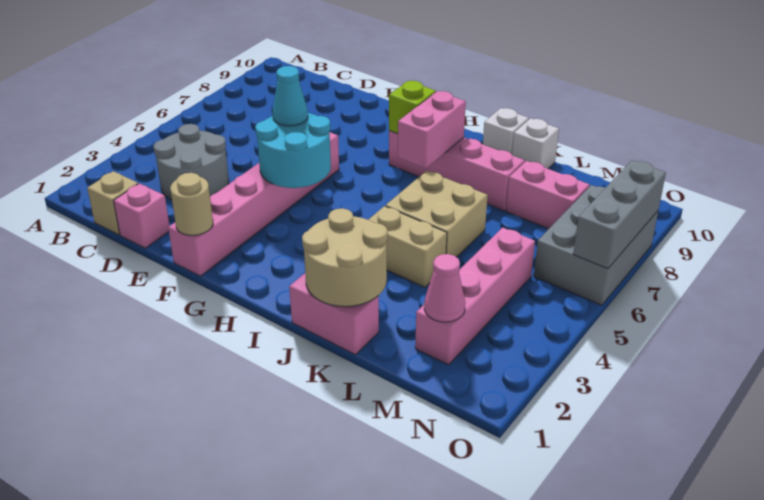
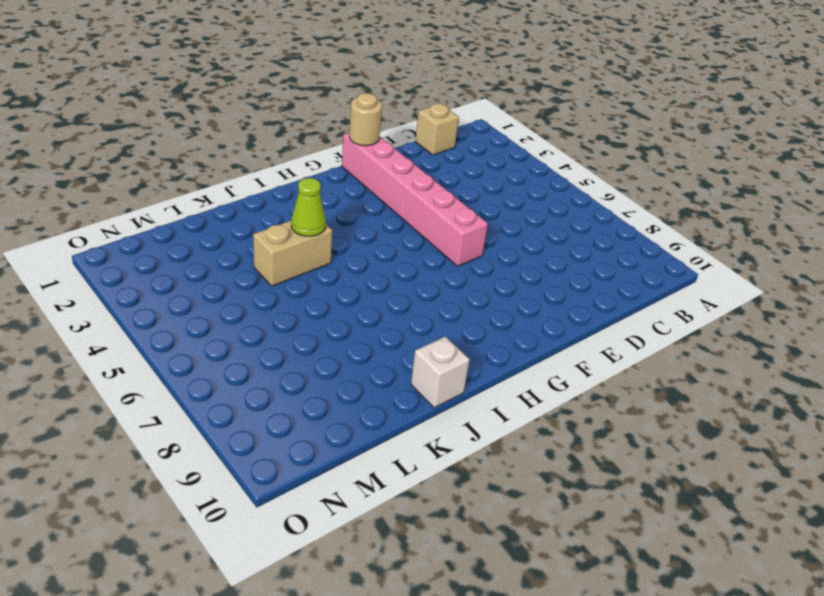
lime cone J4 level 2 -> none
none -> grey round brick C3:D4 level 1
none -> pink brick D1 level 1
none -> pink brick H8:K8 level 1

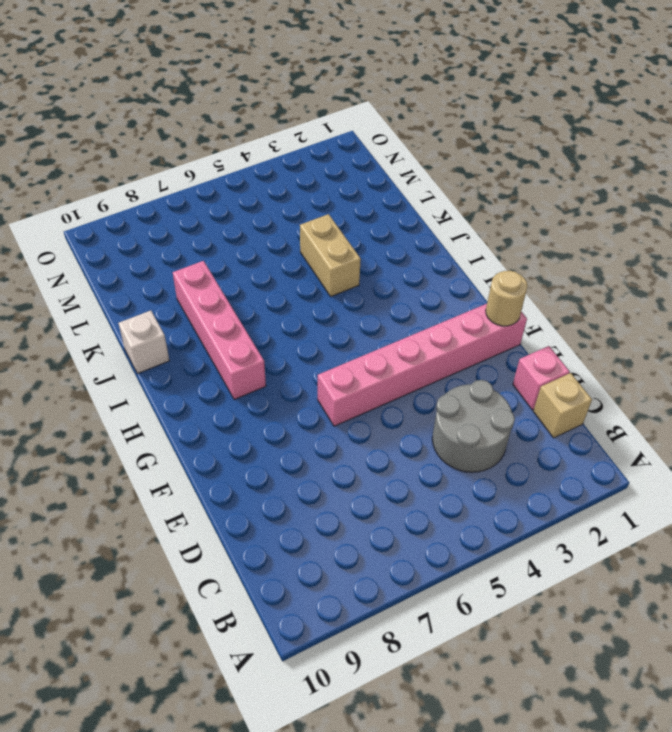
none -> pink brick J1:K1 level 1
none -> tan brick J5:K6 level 1
none -> white brick K10 level 1

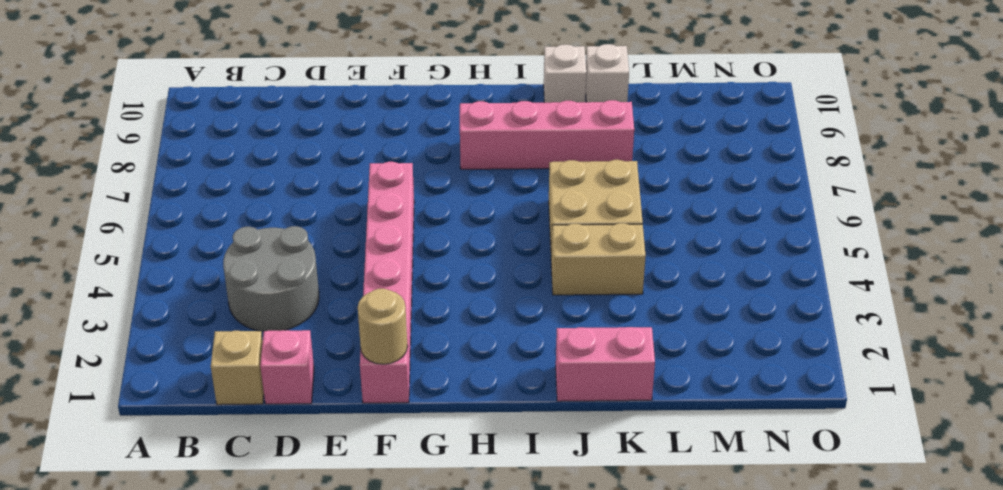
none -> pink brick L8:M8 level 1
none -> pink brick M2:M5 level 1
none -> grey brick N6:O8 level 1

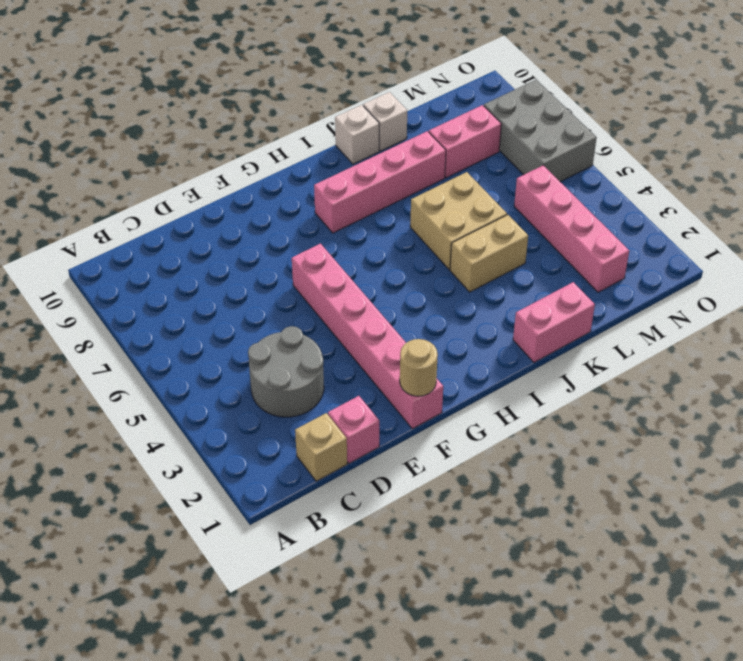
none -> cyan round brick F4:G5 level 2
none -> lime brick H8 level 2
none -> pink brick I7:I8 level 2

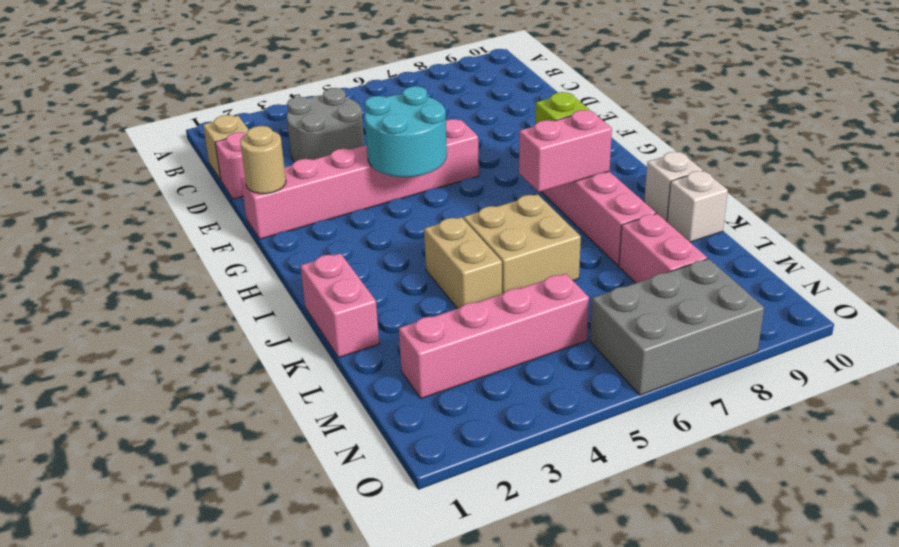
none -> tan round brick J1:K2 level 2
none -> pink cone M2 level 2
none -> grey brick O6:O8 level 2

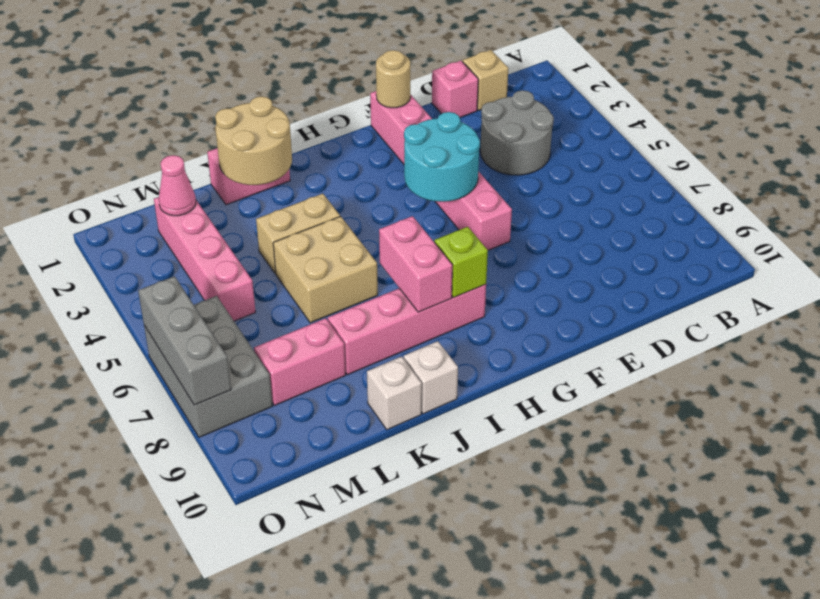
none -> cyan cone F5 level 3

